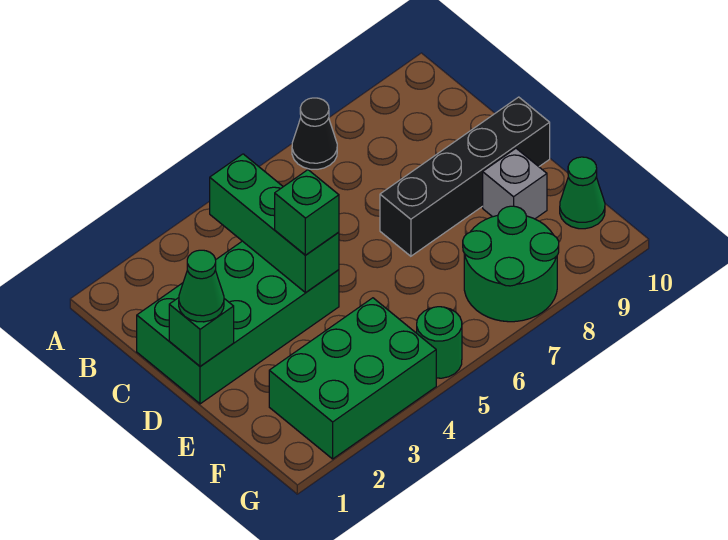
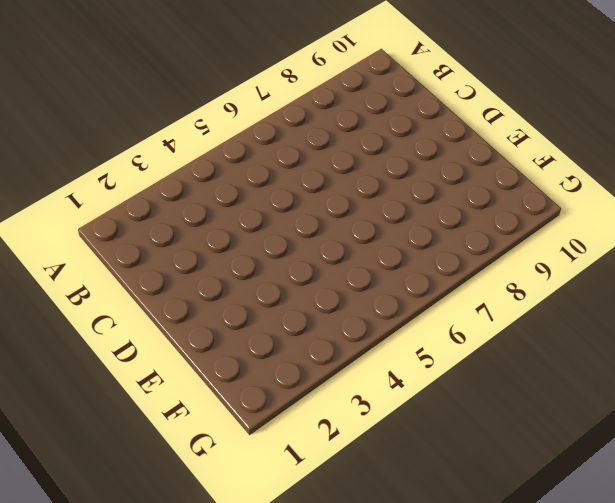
none -> black cone A7 level 1
none -> green brick C1:D4 level 1
none -> black brick D7:D10 level 1

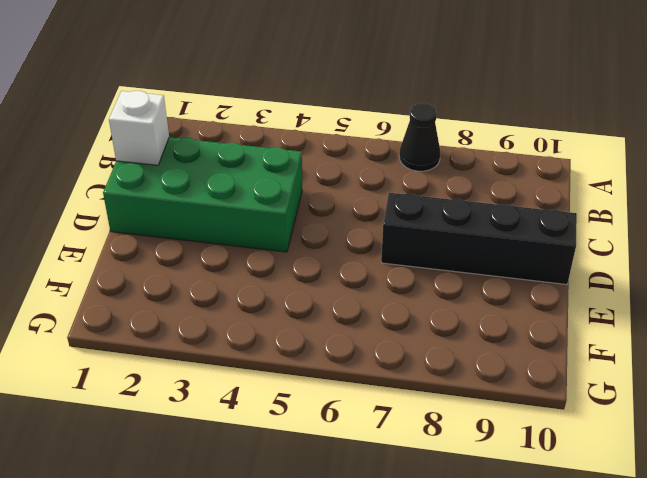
white brick C1 level 2 -> none
none -> grey brick E9 level 1
none -> green brick F2:G4 level 1
none -> green round brick F7:G8 level 1

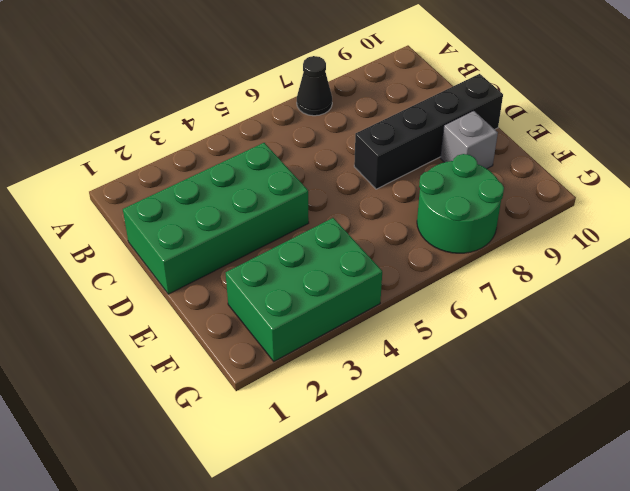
none -> green cone F10 level 1
none -> green round brick G5 level 1
none -> green brick B4:D4 level 2

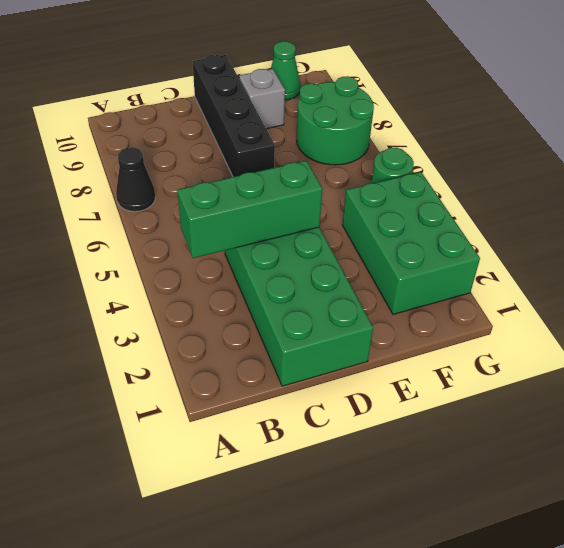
none -> green brick D1 level 2
none -> green cone D1 level 3
none -> green brick D4 level 3

